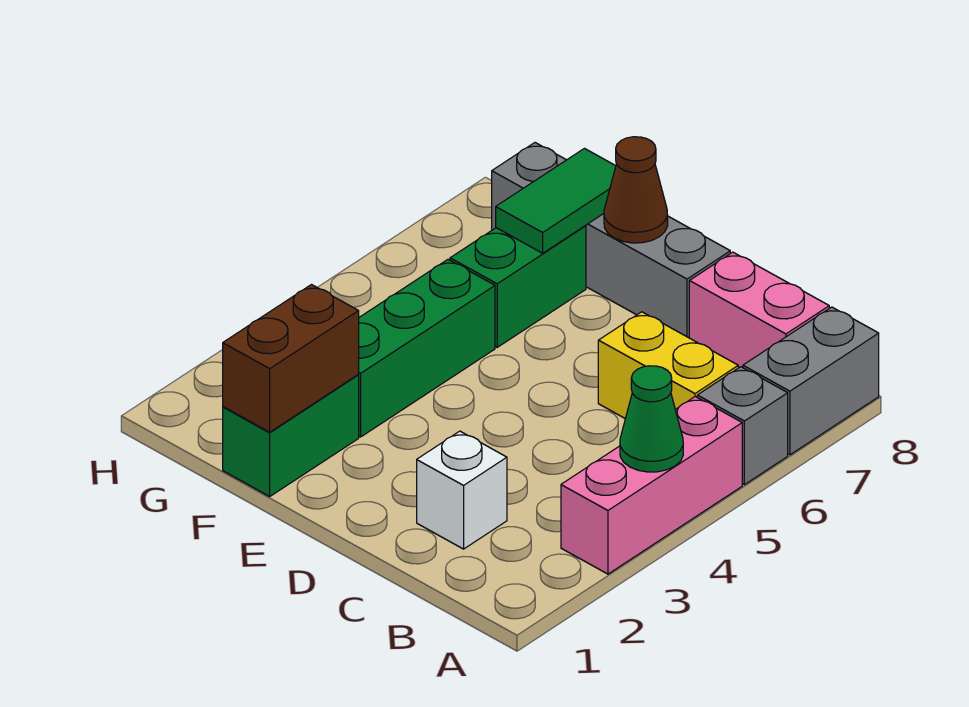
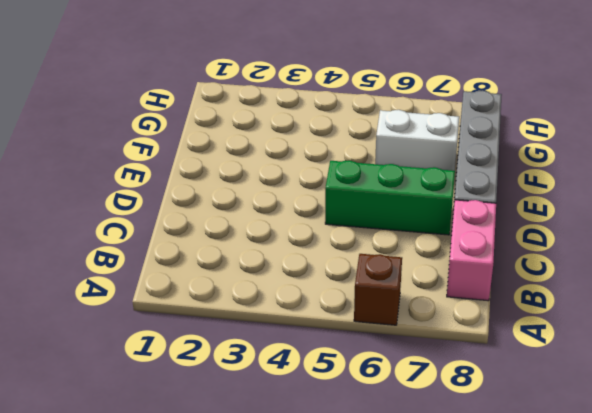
brown brick A6 level 1 -> grey brick A6 level 1
green brick D5:D7 level 1 -> green brick F3:F5 level 1
white brick F6:F7 level 1 -> green brick F6:F7 level 1
none -> pink brick A3:A5 level 1
none -> grey brick A7:A8 level 1
none -> yellow brick B6:C6 level 1

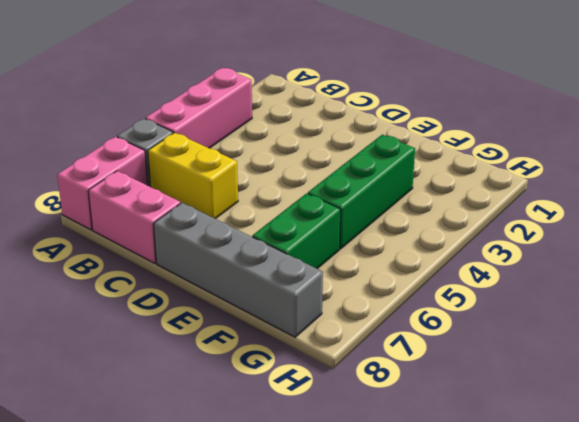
pink brick A7:A8 level 1 -> grey brick A7:A8 level 1
none -> white brick C2 level 1
none -> green brick F1:F2 level 1
none -> green cone A4 level 2

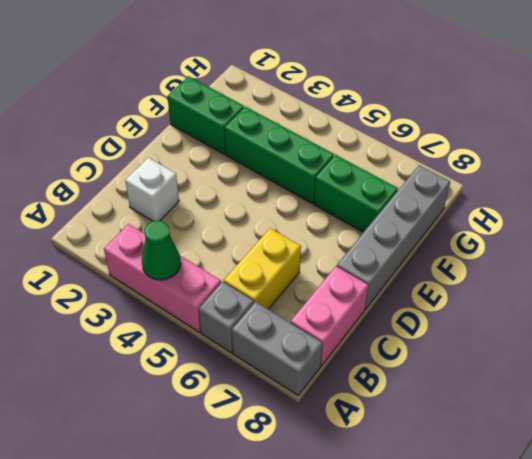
none -> brown cone E8 level 2
none -> brown brick F1:F2 level 2
none -> green tile F7:F8 level 2

